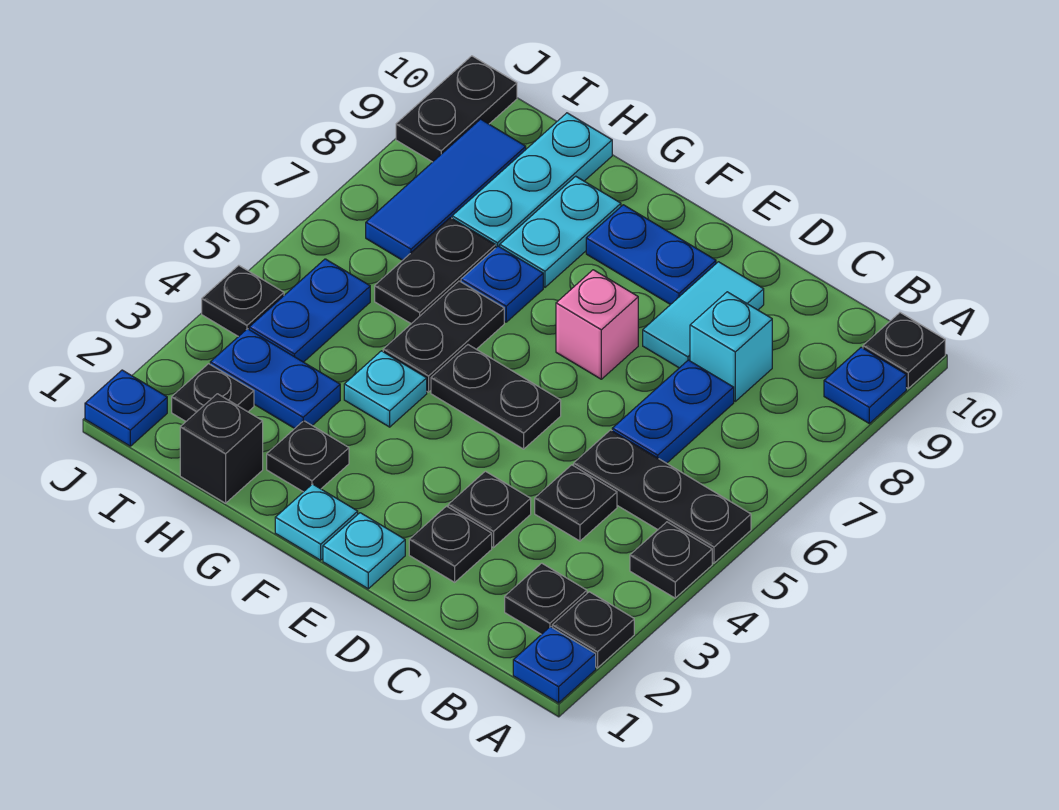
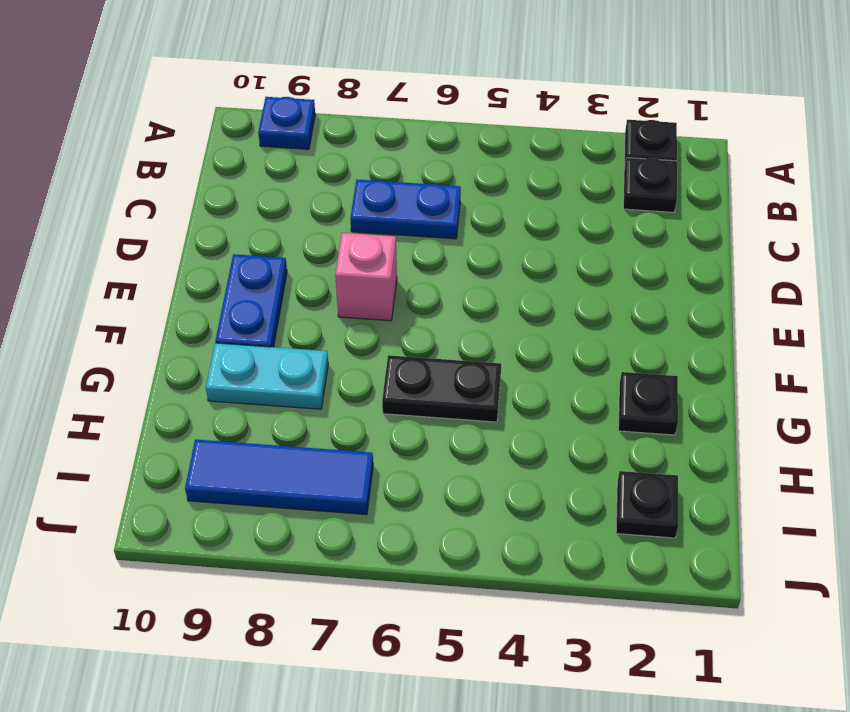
none -> blue plate A1 level 1
none -> black plate A4 level 1
none -> black plate A5:C5 level 1
none -> black plate A10 level 1

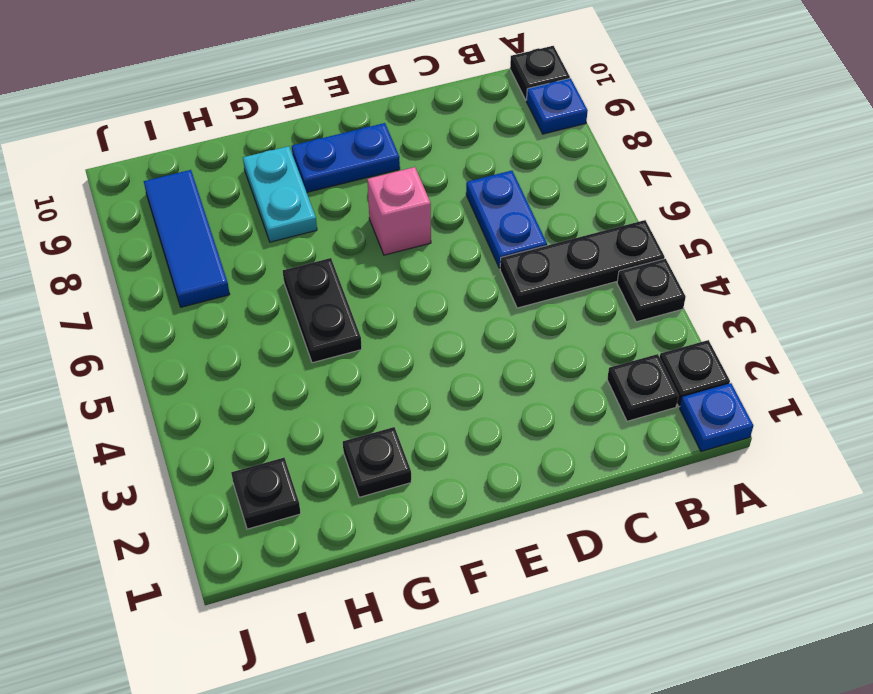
none -> black plate C4 level 1
none -> cyan brick C8 level 1
none -> black plate D2 level 1
none -> black plate D3 level 1

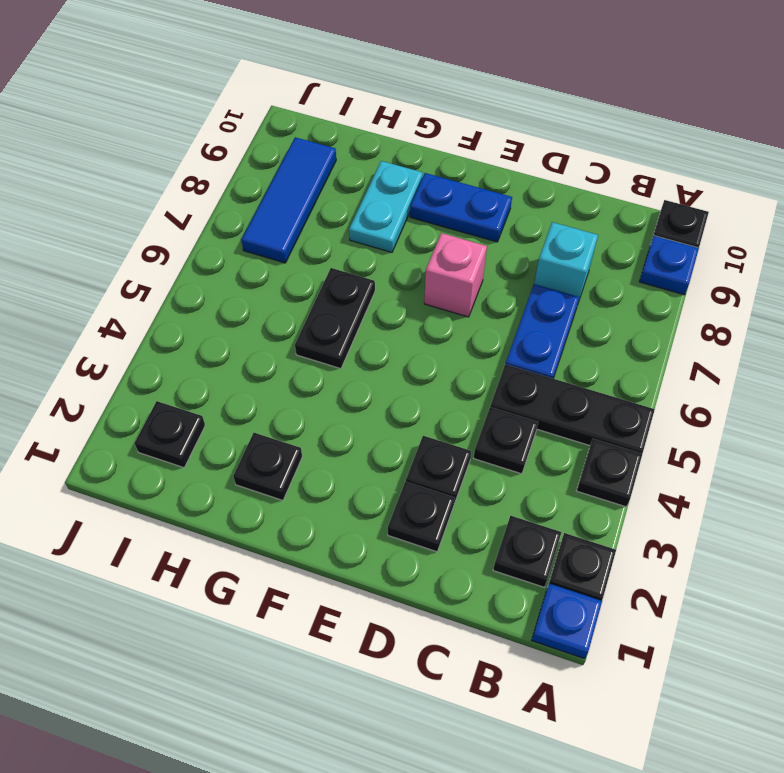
none -> cyan tile D8:D9 level 1
none -> cyan plate E1 level 1
none -> black plate E5:F5 level 1
none -> cyan plate F1 level 1

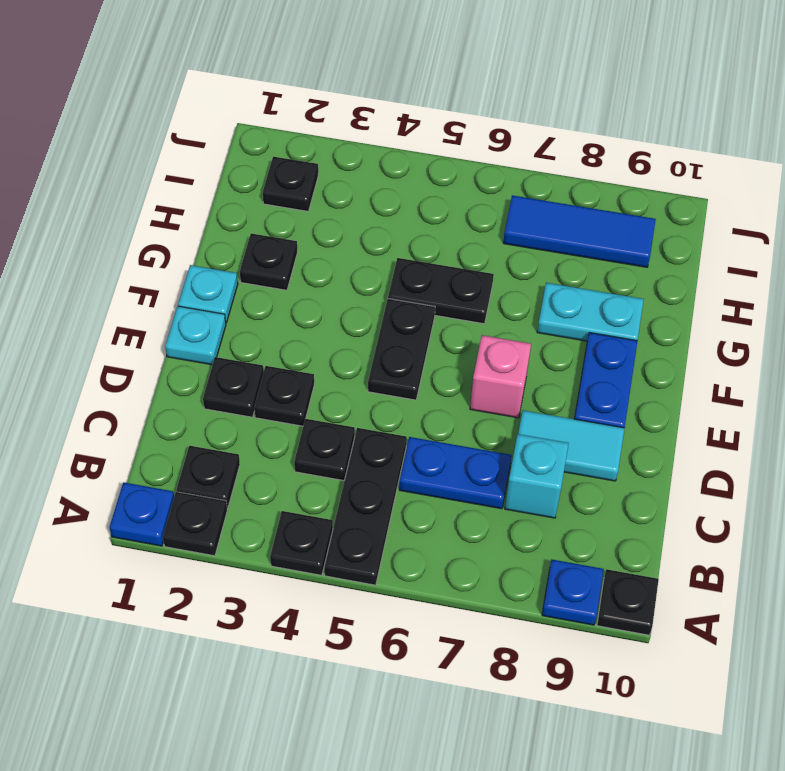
none -> cyan plate G4 level 1
none -> blue plate G7 level 1
none -> black brick H1 level 1
none -> blue plate H3:I3 level 1

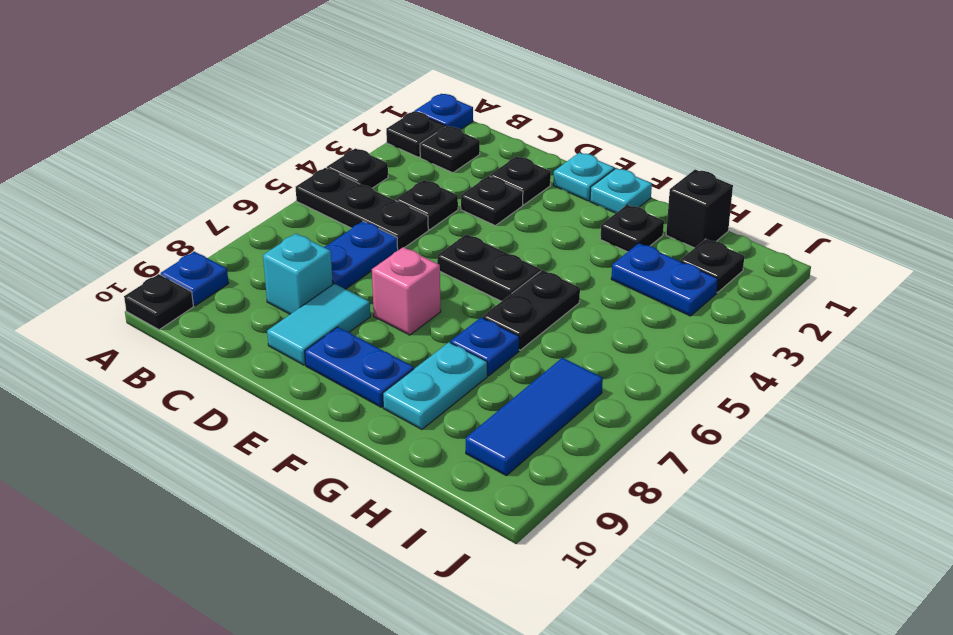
none -> cyan plate G4 level 1
none -> black plate H6:H7 level 1
none -> cyan plate H8:H10 level 1
none -> blue plate I4:I5 level 1

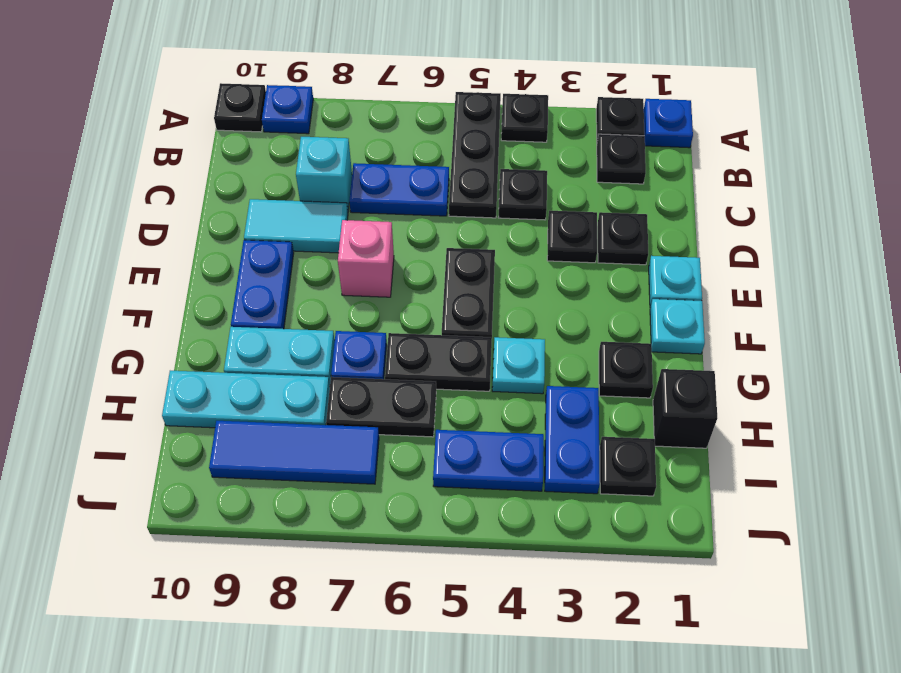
none -> blue plate J1 level 1
none -> black plate J4 level 1
none -> black plate J9:J10 level 1

